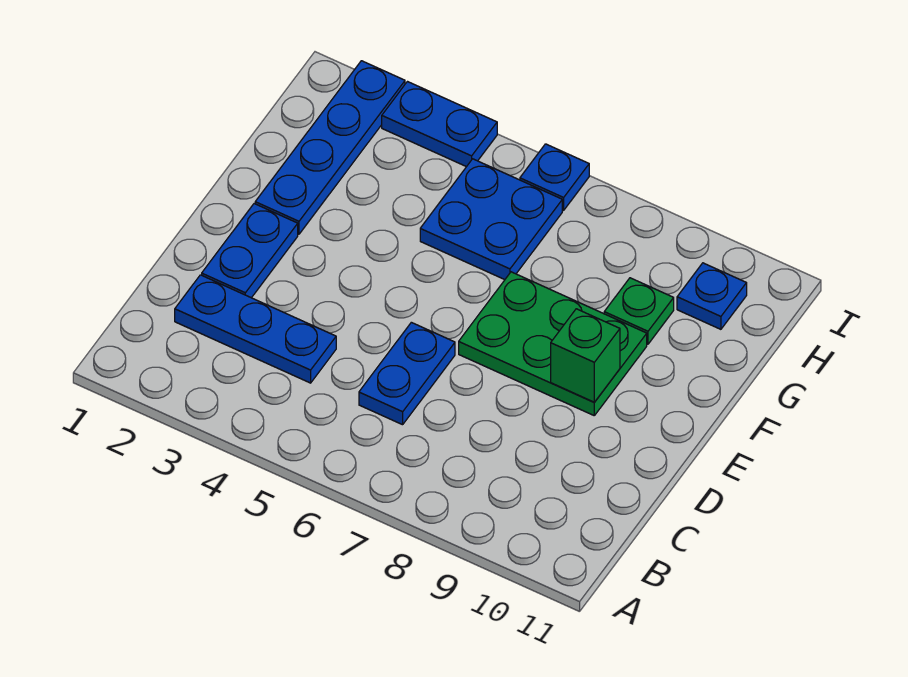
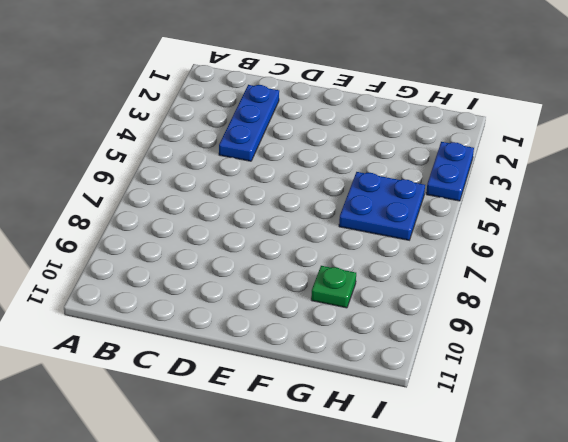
none -> blue plate C6:D6 level 1
none -> blue plate D2:E2 level 1

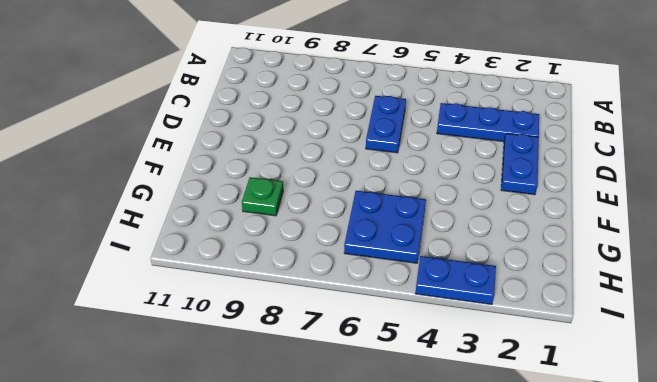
none -> green plate E7:F9 level 1
none -> blue plate F2:I2 level 1

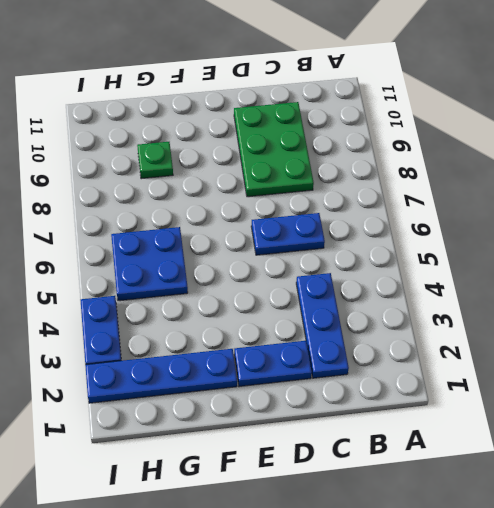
green plate C8:D10 level 1 -> green plate E7:F9 level 1
none -> blue plate H10 level 1
none -> blue plate I6 level 1

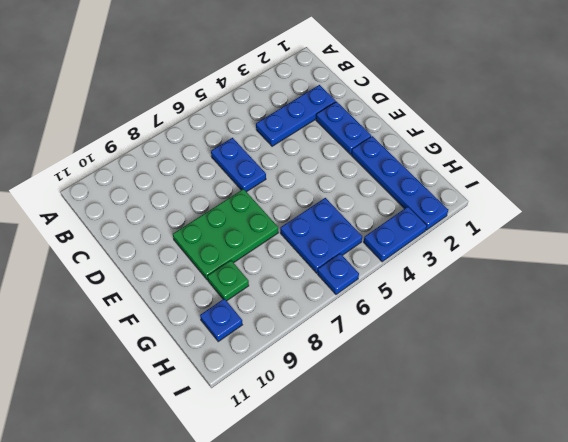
none -> green brick E9 level 2

